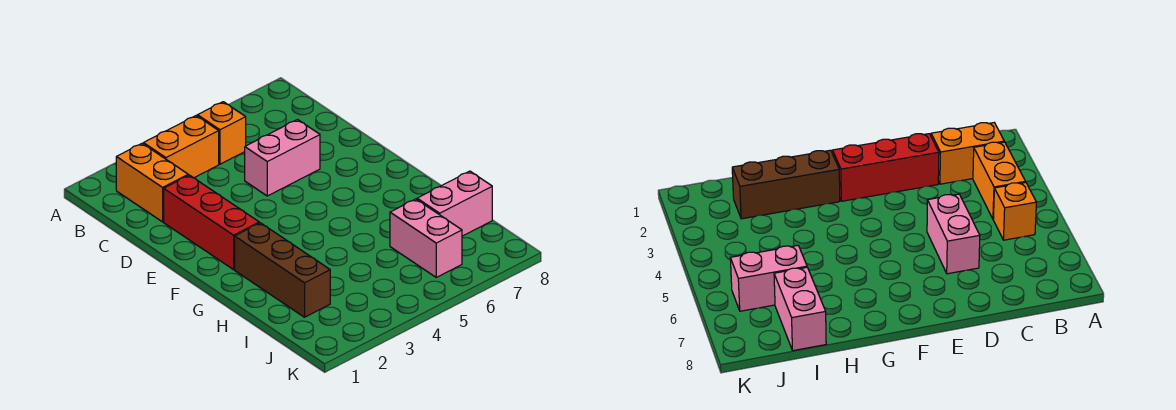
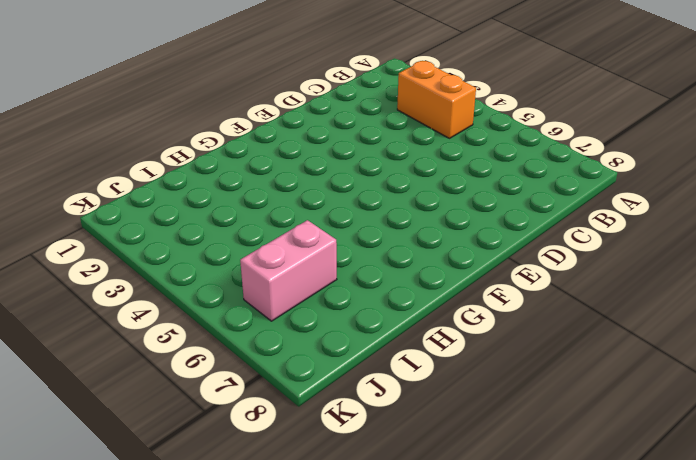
none -> orange brick B2:C2 level 1
none -> orange brick B5 level 1

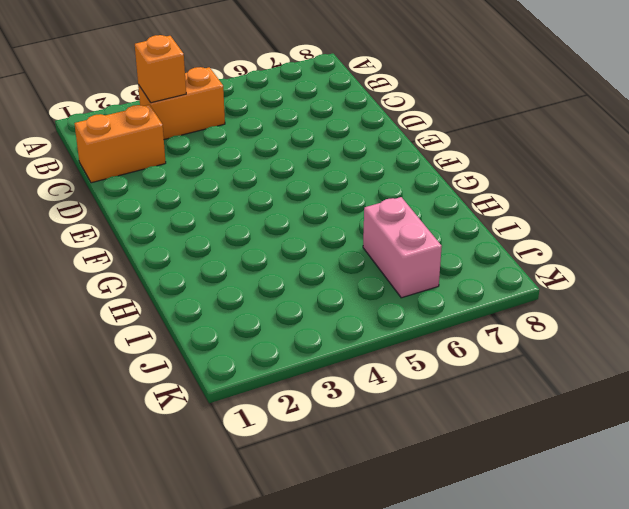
orange brick B3 level 2 -> orange brick B5 level 1
orange brick C1:C2 level 1 -> orange brick B2:C2 level 1
none -> red brick D2:F2 level 1
none -> pink brick D5:D6 level 1

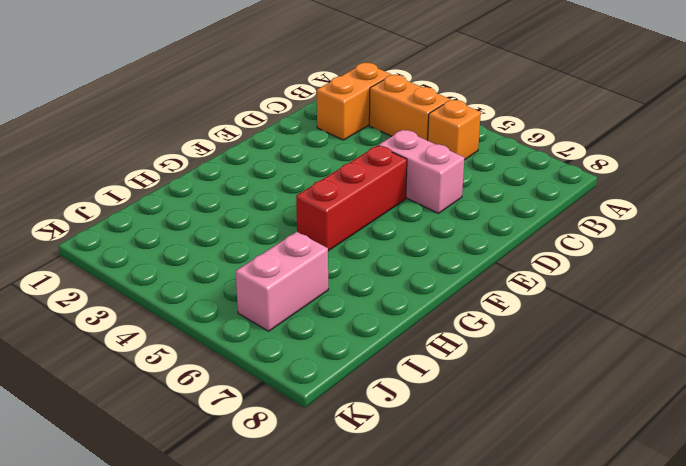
red brick E5:G5 level 1 -> red brick D2:F2 level 1
none -> brown brick G2:I2 level 1
none -> pink brick I7:I8 level 1

